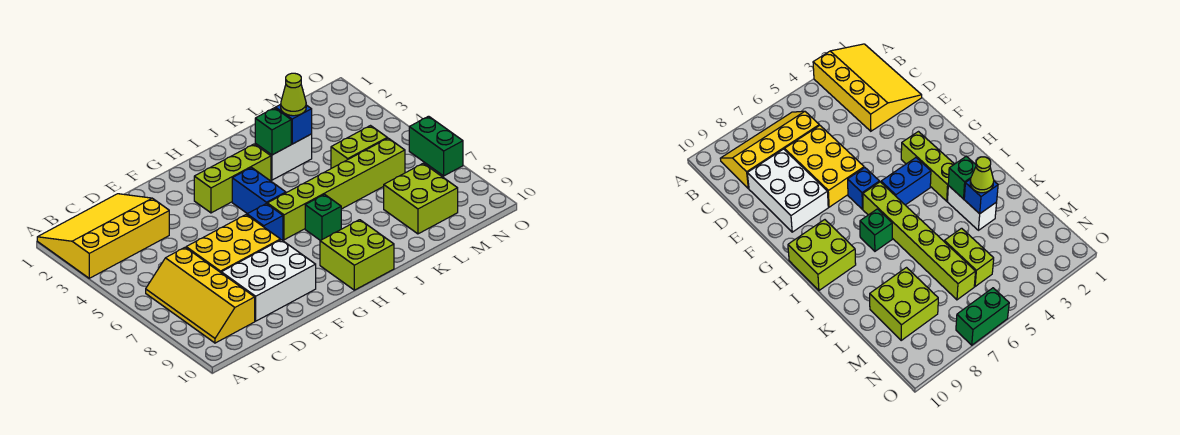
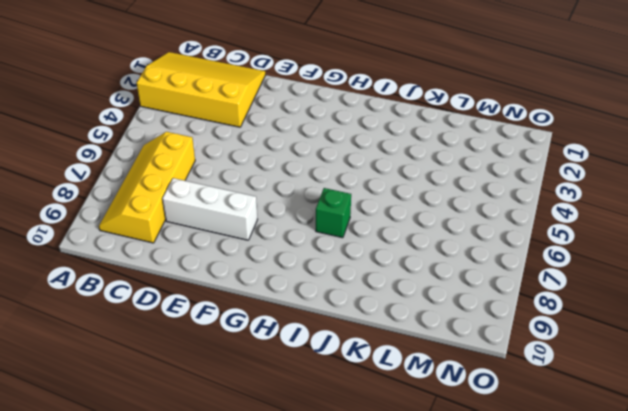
white brick D8:F8 level 1 -> white brick D8:F9 level 1
none -> yellow brick D6:F7 level 1
none -> lime brick G3:I3 level 1
none -> blue brick G6 level 1

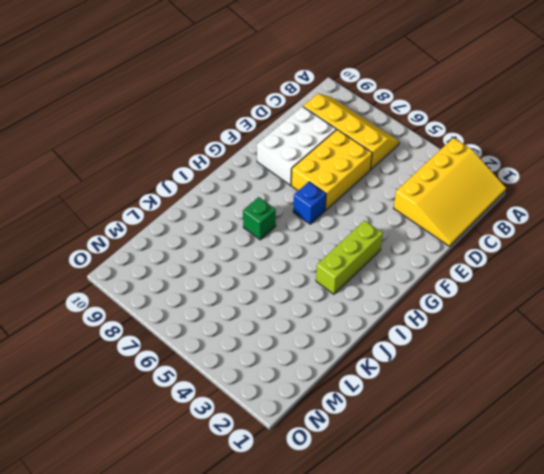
none -> blue brick H4:H5 level 1
none -> lime brick H6:M6 level 1
none -> lime brick H9:I10 level 1

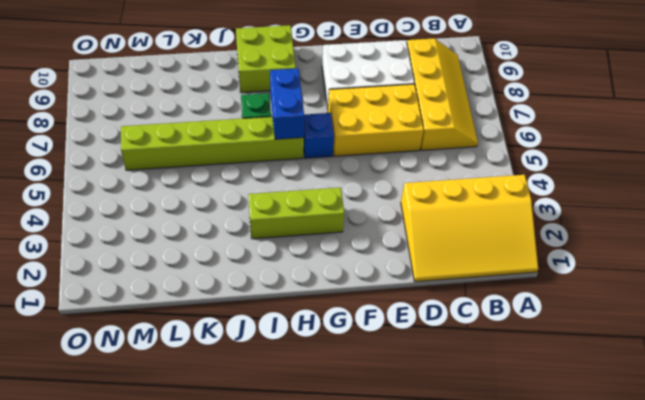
blue brick H6:H7 level 2 -> blue brick H4:H5 level 1
none -> white brick J3:K3 level 1
none -> lime brick L5:M5 level 1
none -> lime brick L8:M9 level 1

